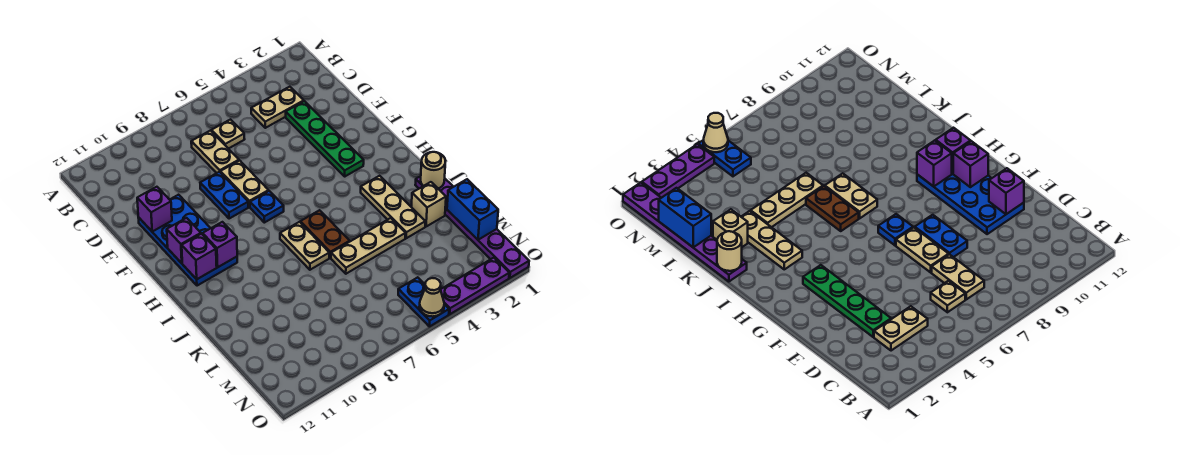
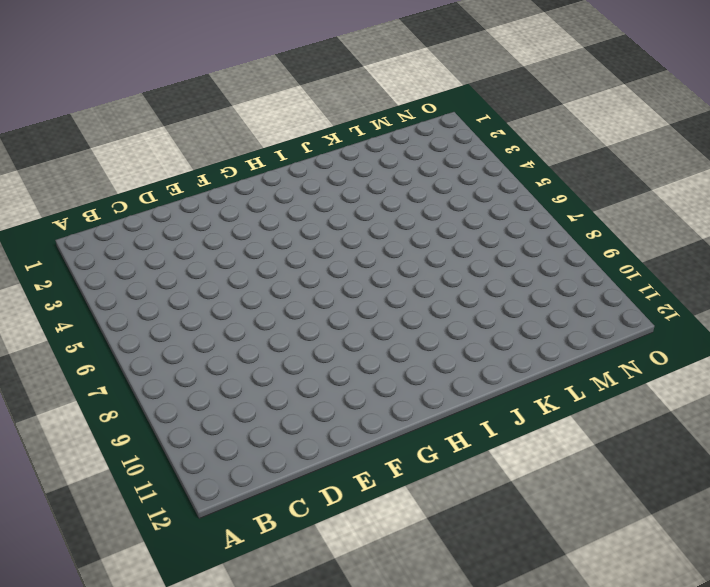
none -> tan plate C3:C4 level 1
none -> tan plate C6 level 1
none -> tan plate C7:D7 level 1

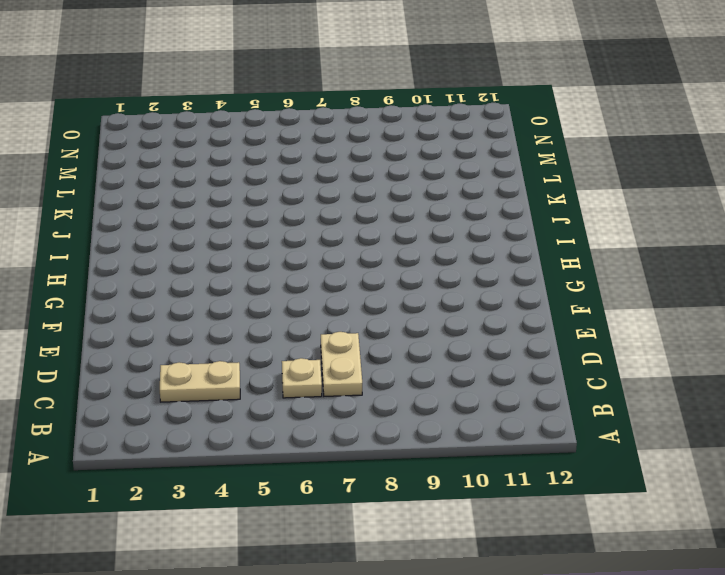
none -> green plate D3:G3 level 1
none -> tan plate E7:F7 level 1
none -> blue plate E8:F8 level 1

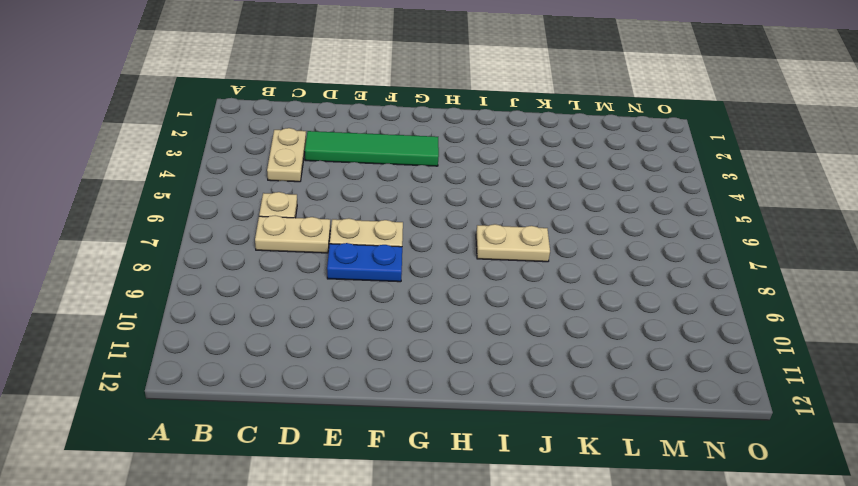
green tile D3:G3 level 1 -> green plate D3:G3 level 1
none -> blue plate E10:H11 level 1
none -> blue plate G7 level 1
none -> tan plate I3:K3 level 1

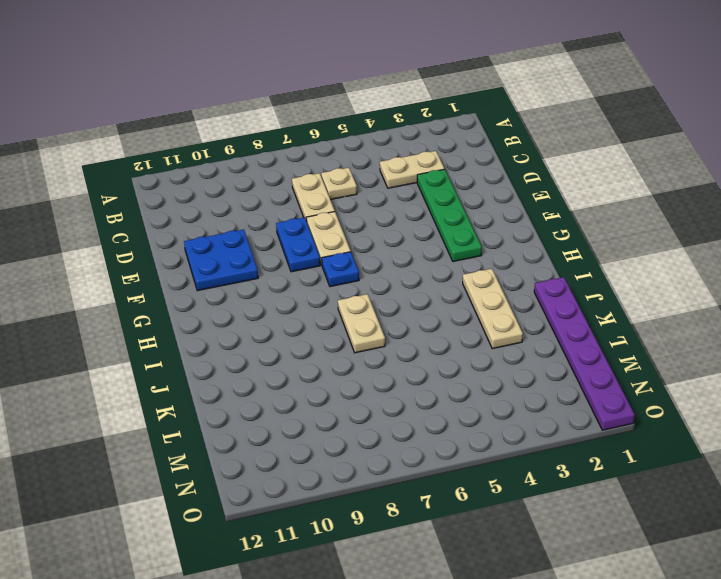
blue plate E10:F11 level 1 -> blue plate E10:H11 level 1
none -> brown plate I6:J6 level 1
none -> tan brick K2 level 1
none -> tan plate K4:K6 level 1

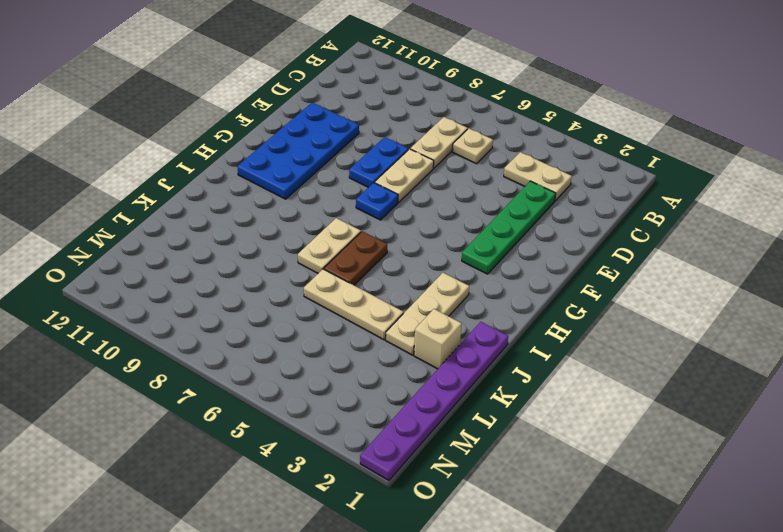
none -> blue plate N5:O5 level 1
none -> purple plate O2:O4 level 1
none -> purple brick E11 level 2

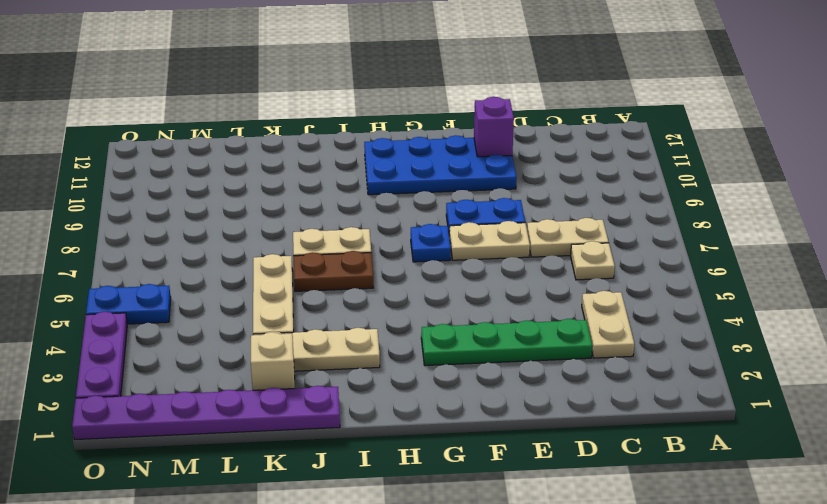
none -> purple brick G11 level 2
none -> purple brick H10 level 2
none -> purple brick H11 level 2

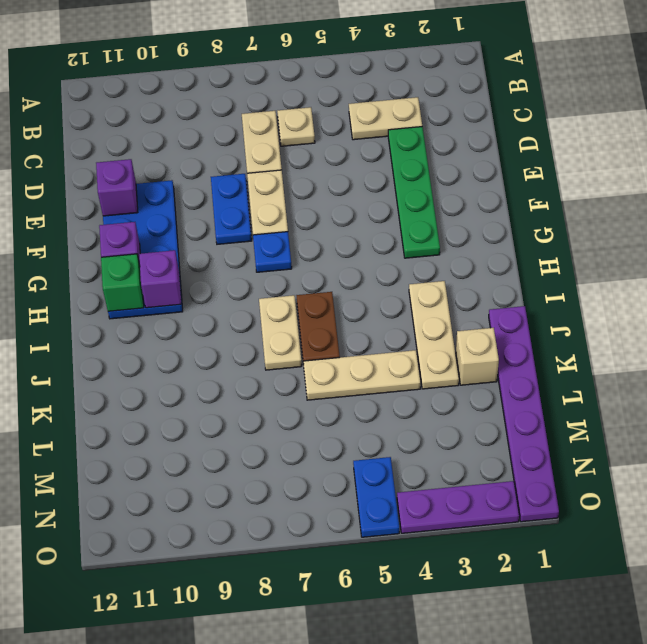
green brick H11 level 2 -> purple brick H11 level 2
none -> tan round brick J1 level 2
none -> blue brick L1:M1 level 2
none -> tan cone O5 level 2

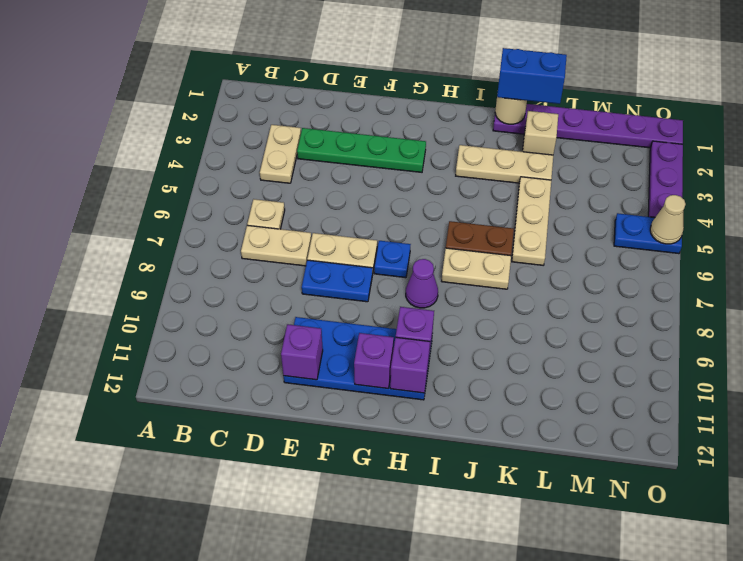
purple cone H8 level 1 -> none
blue brick J1:K1 level 3 -> blue brick L1:M1 level 2

